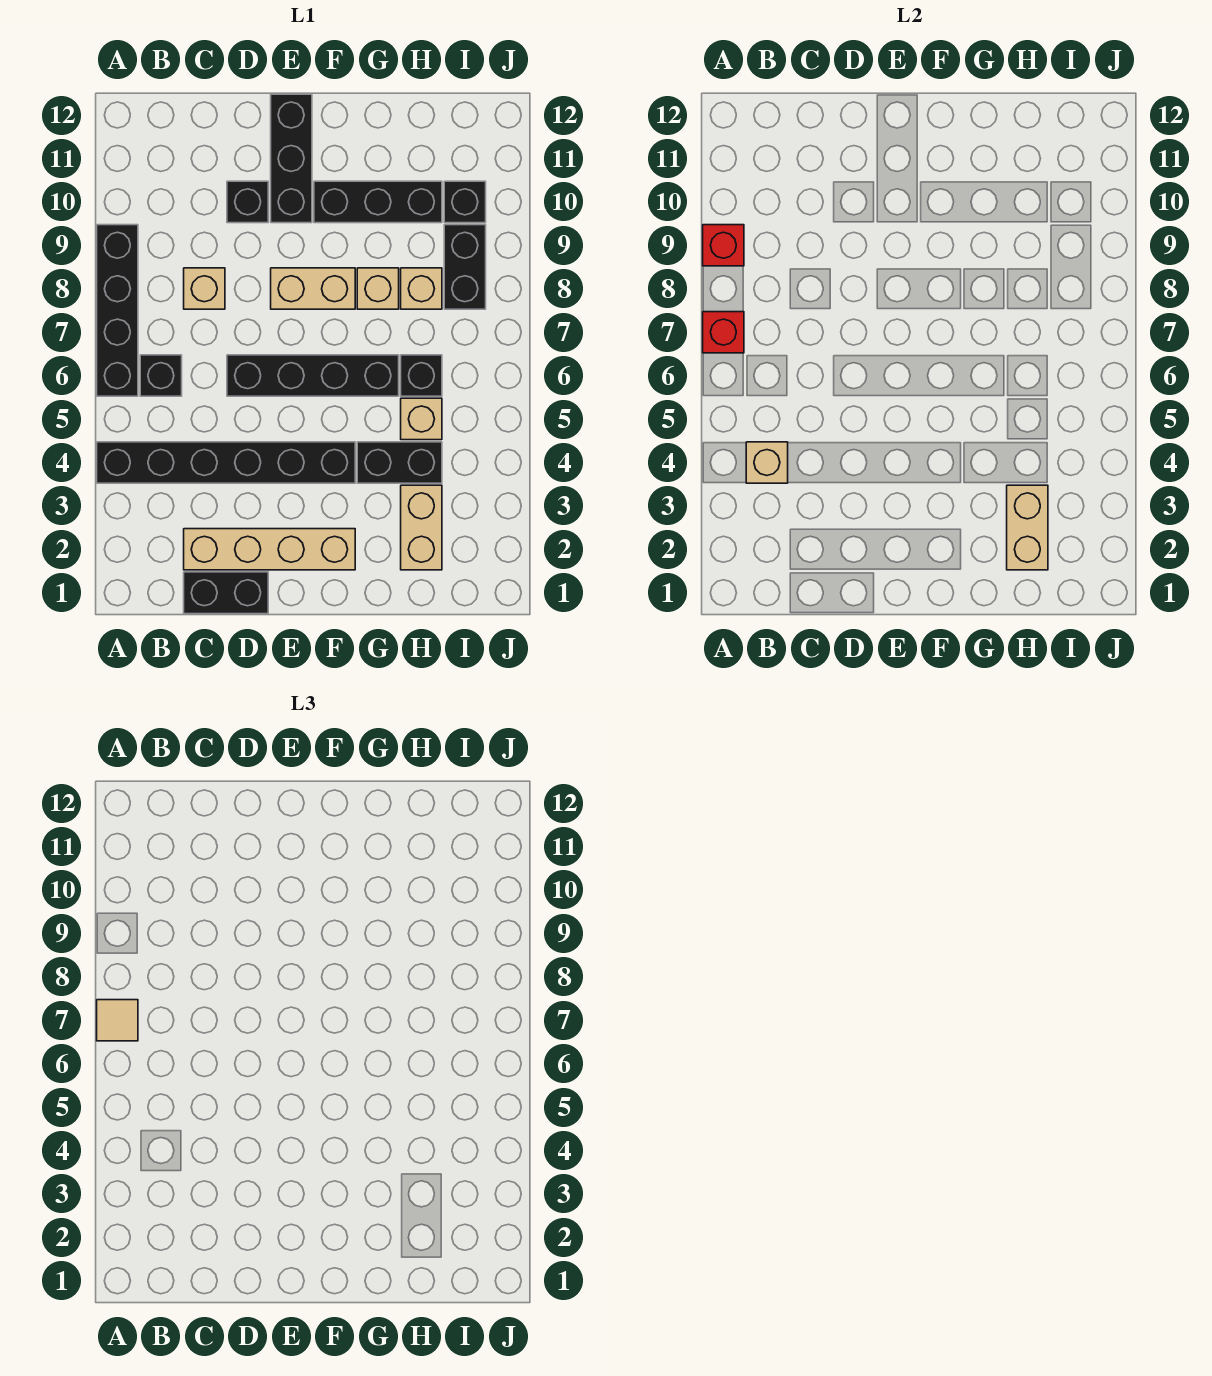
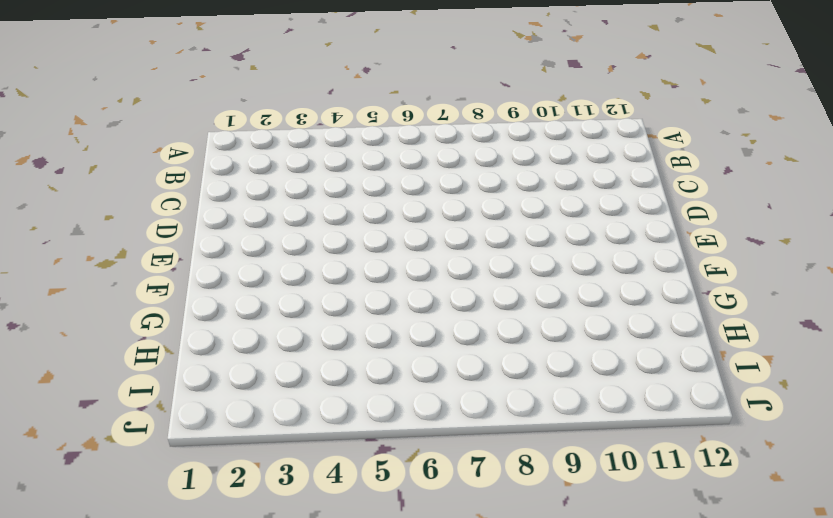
none -> black brick A4:F4 level 1
none -> black brick A6:A9 level 1
none -> black brick B6 level 1

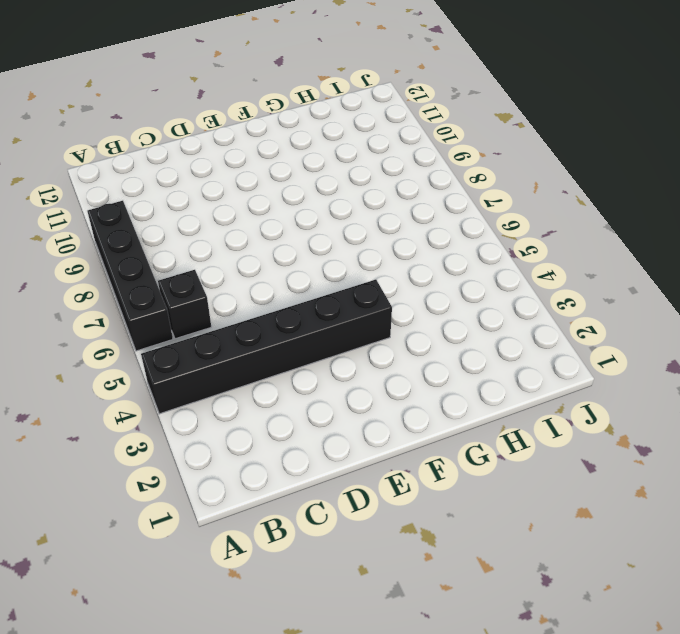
none -> black brick C1:D1 level 1
none -> tan brick C2:F2 level 1
none -> tan brick C8 level 1

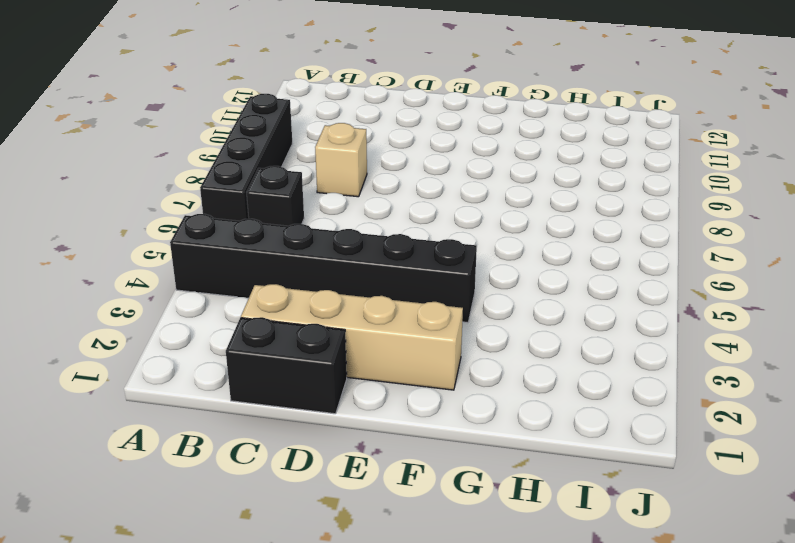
none -> black brick D6:G6 level 1
none -> black brick D10 level 1
none -> tan brick E8:F8 level 1

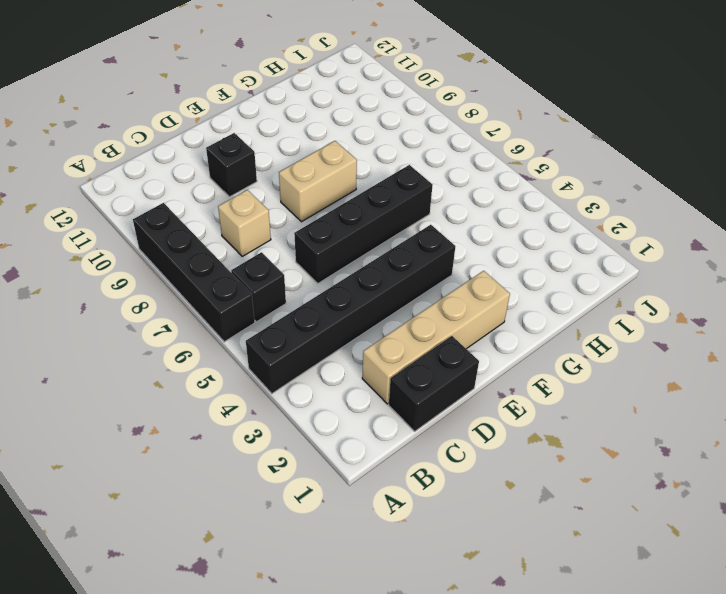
none -> black brick E10:E12 level 1
none -> black brick F10:H10 level 1
none -> black brick G4:H4 level 1

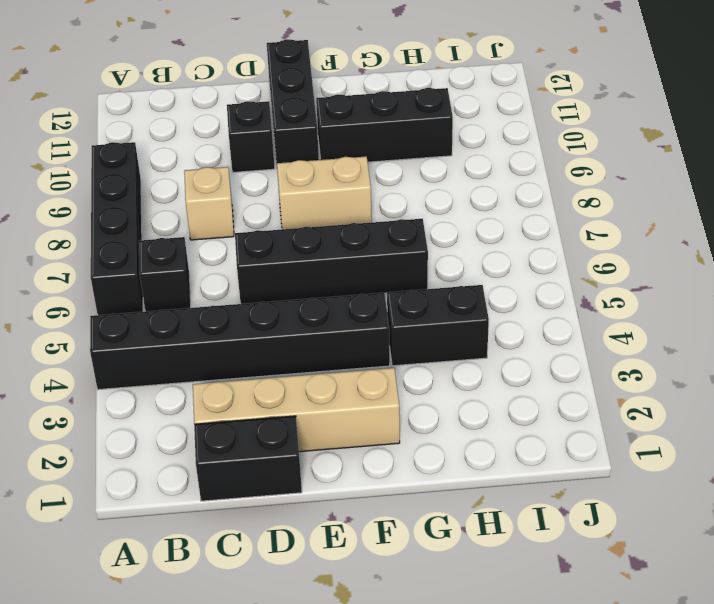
none -> tan brick G8 level 1
none -> tan brick H2:H3 level 1
none -> tan brick H5 level 1

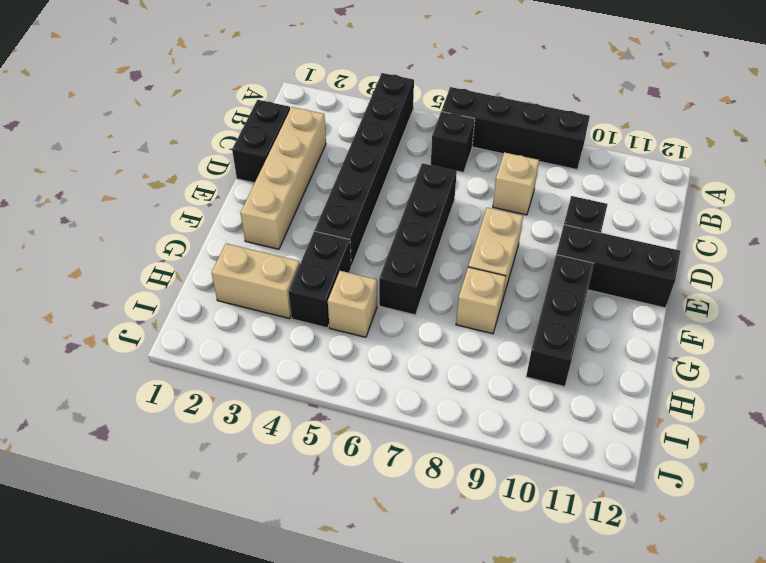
none -> black brick H6 level 1
none -> tan brick H8 level 1
none -> black brick I8:I9 level 1

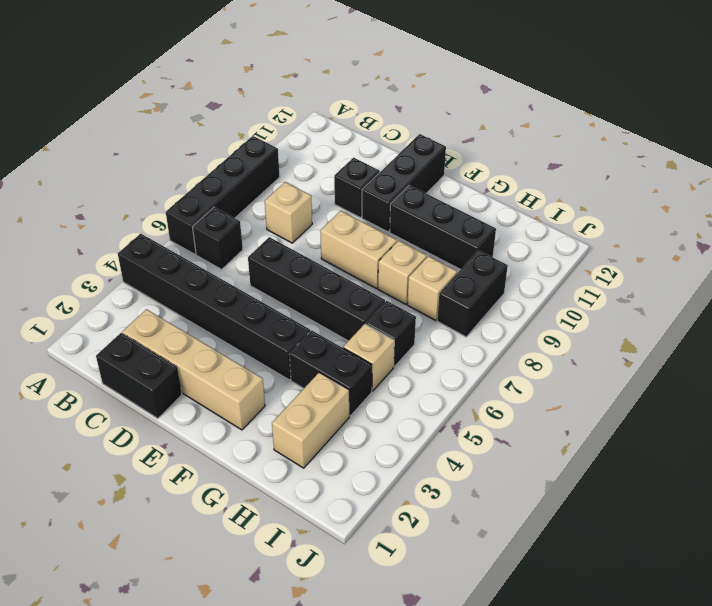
none -> black brick I10 level 1
none -> red brick A7 level 2
none -> red brick A9 level 2

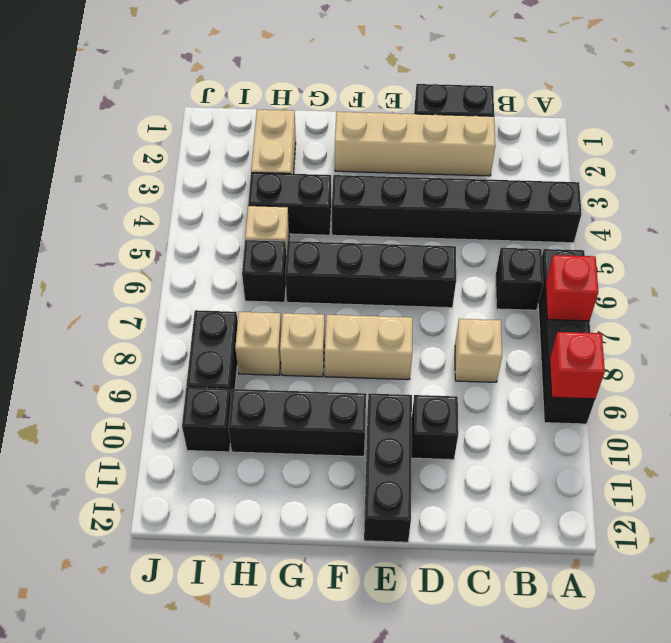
none -> tan brick B4 level 2
none -> tan brick H2:H3 level 2
none -> tan tile A7 level 3

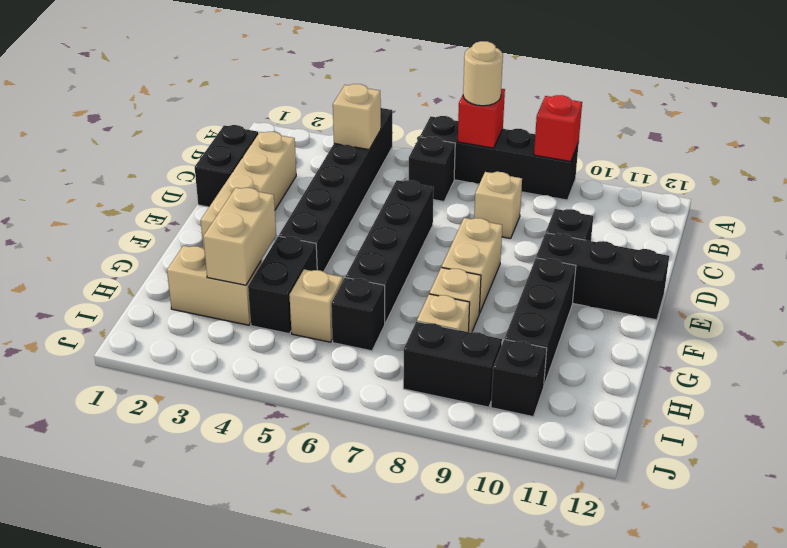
tan round brick A7 level 3 -> tan tile A7 level 3
tan brick G3:H3 level 2 -> tan brick H2:H3 level 2

